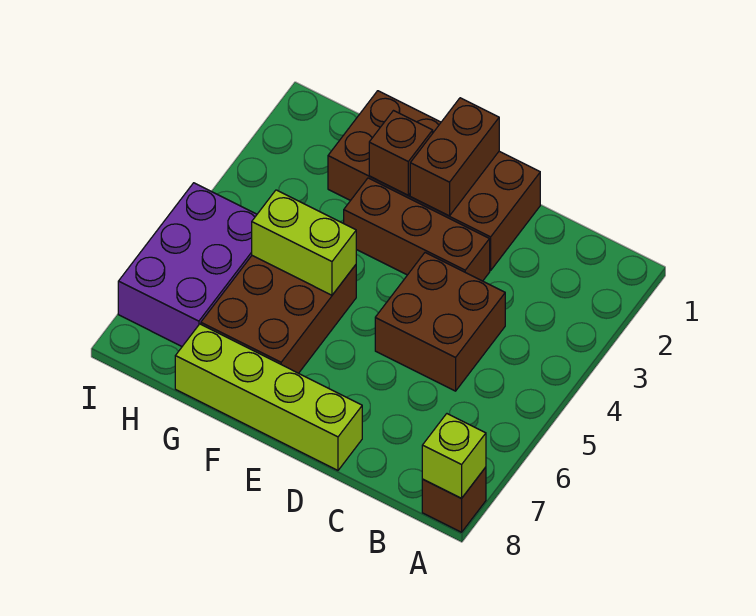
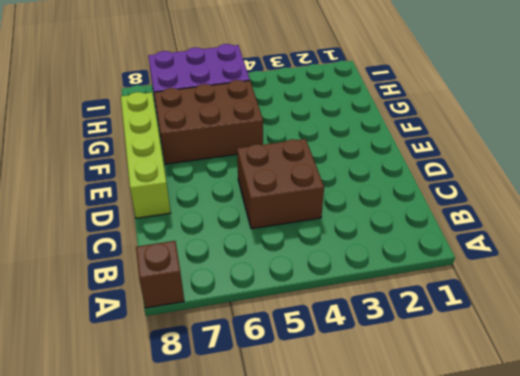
none -> brown brick D1:G2 level 1
none -> brown brick D3:F3 level 1

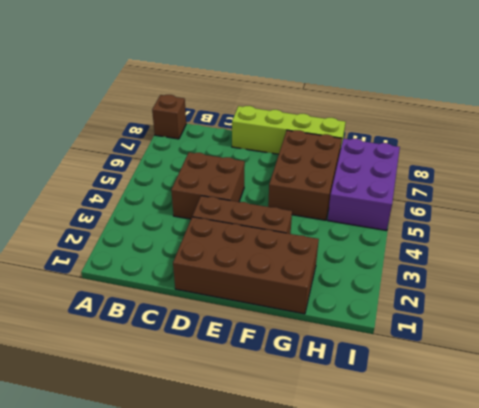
none -> lime brick A8 level 2
none -> brown brick E1:E2 level 2

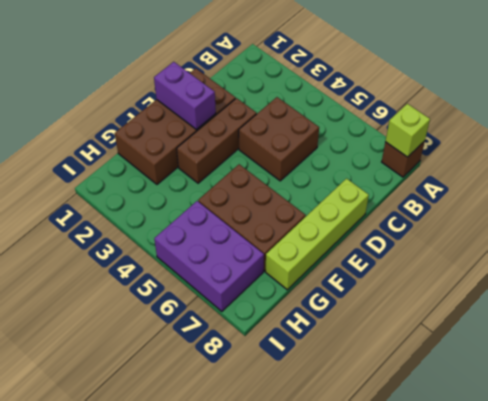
purple brick E1:E2 level 2 -> brown brick E1:E2 level 2
none -> brown brick F2 level 2
none -> lime brick F5:G5 level 2

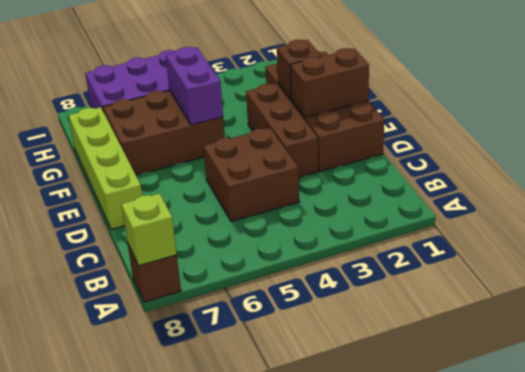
purple brick F5:G5 level 2 -> lime brick F5:G5 level 2

